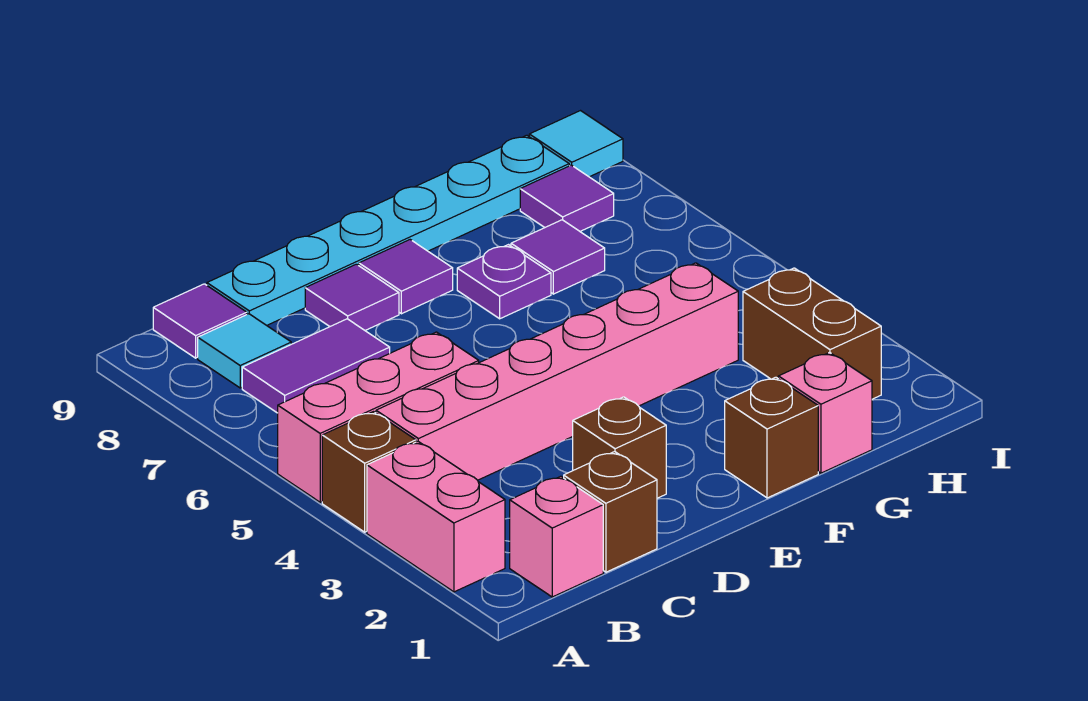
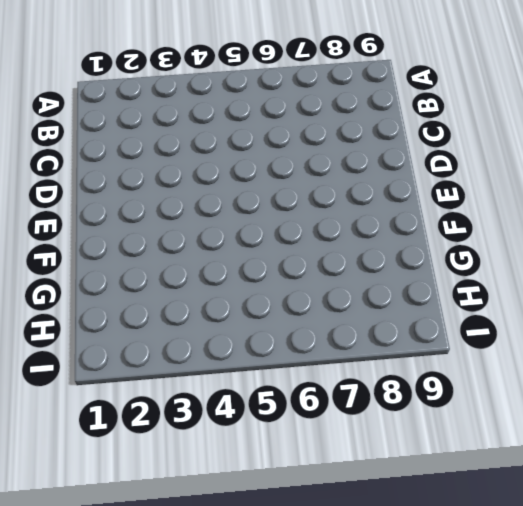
none -> pink brick A2:A3 level 1
none -> brown brick A4 level 1
none -> pink brick A5:C5 level 1

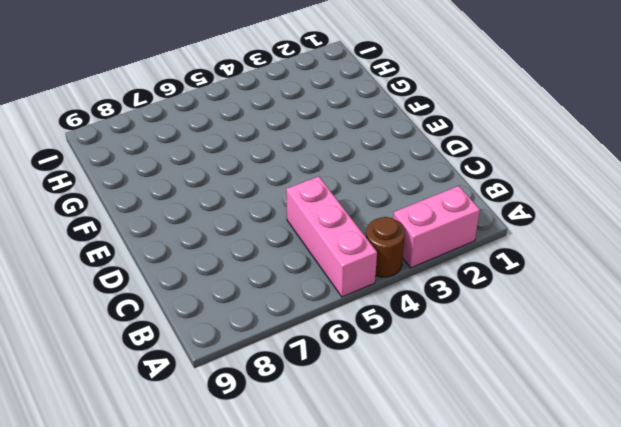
brown round brick A4 level 1 -> brown brick A4 level 1
none -> pink brick B1 level 1
none -> pink brick B4:G4 level 1
none -> purple tile B7:C7 level 1

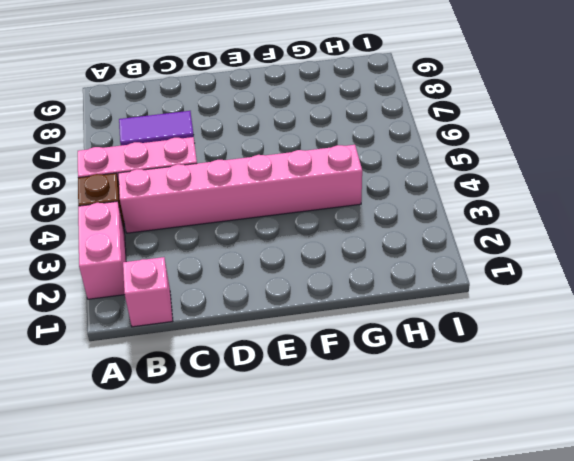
none -> cyan tile B8 level 1
none -> purple tile B9 level 1
none -> brown brick C1 level 1

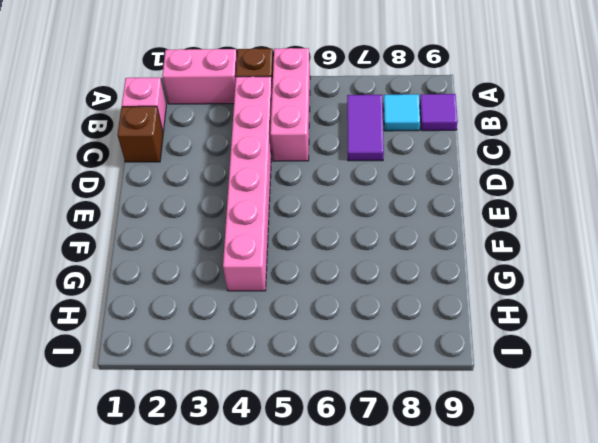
none -> cyan plate C9:H9 level 1
none -> brown brick D2 level 1
none -> purple tile D8 level 1

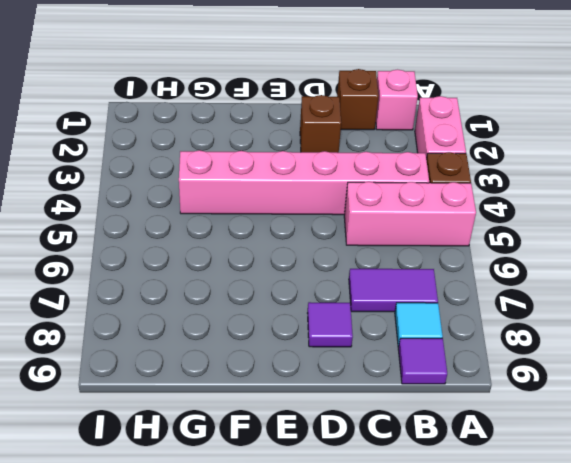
none -> cyan plate C9:H9 level 1
none -> purple tile E8 level 1
none -> brown brick F1 level 1

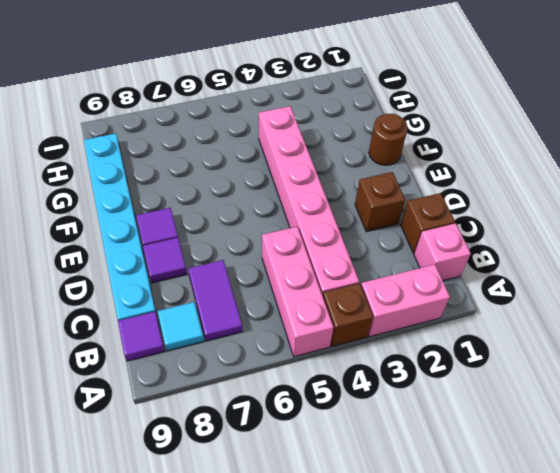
brown round brick F1 level 1 -> brown brick F1 level 1
none -> purple plate F7 level 1
none -> pink brick G1 level 1
none -> purple tile G7 level 1

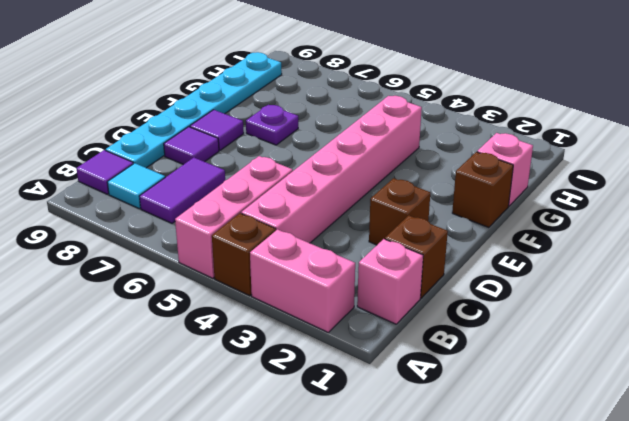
none -> purple tile G7 level 1
none -> brown brick H2:H3 level 1
none -> purple tile H8 level 1

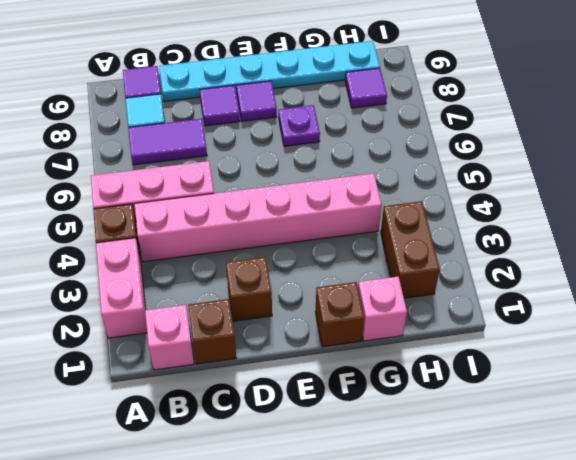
none -> purple tile G7 level 1
none -> cyan tile I9 level 1

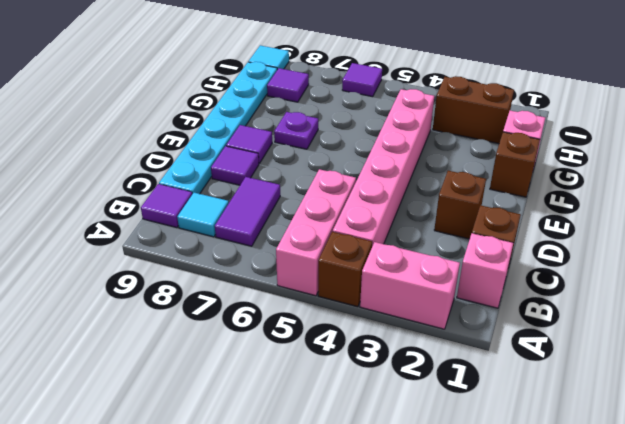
purple tile I6 level 1 -> purple tile G7 level 1

